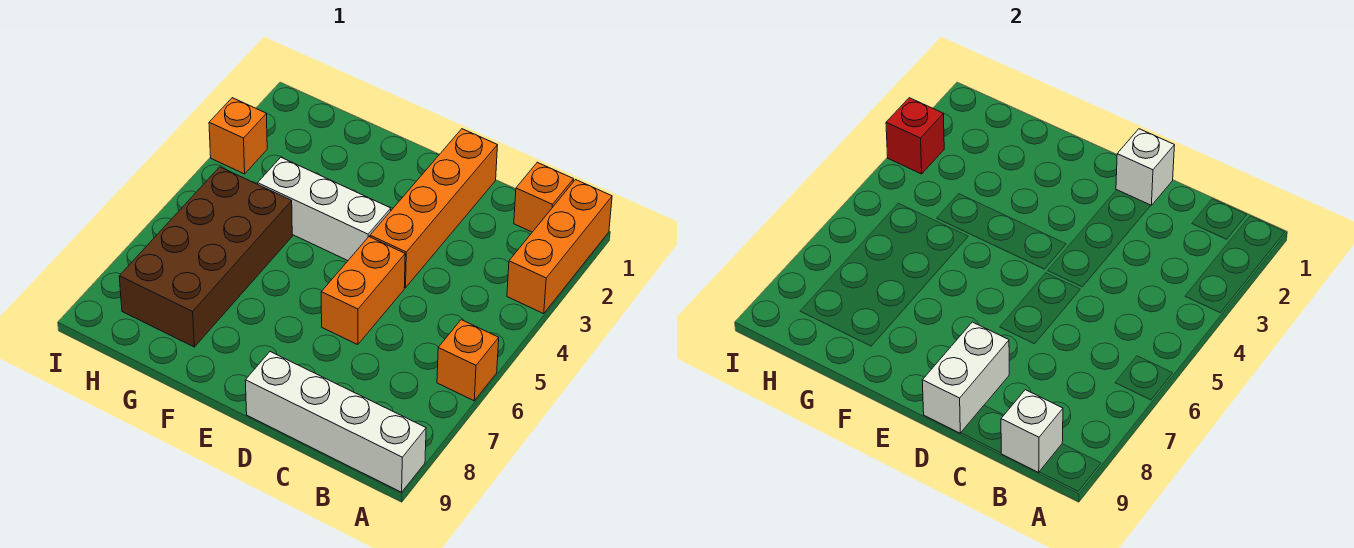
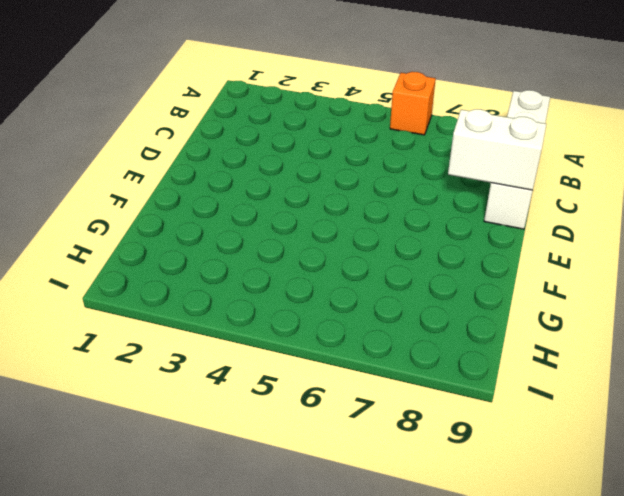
none -> orange brick A1:A3 level 1
none -> orange brick B1 level 1
none -> orange brick D1:D4 level 1

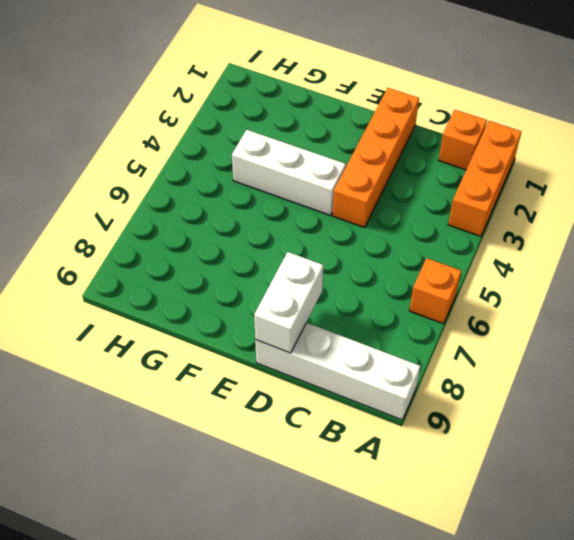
none -> orange brick D5:D6 level 1
none -> brown brick G5:H8 level 1
none -> orange brick I3 level 1

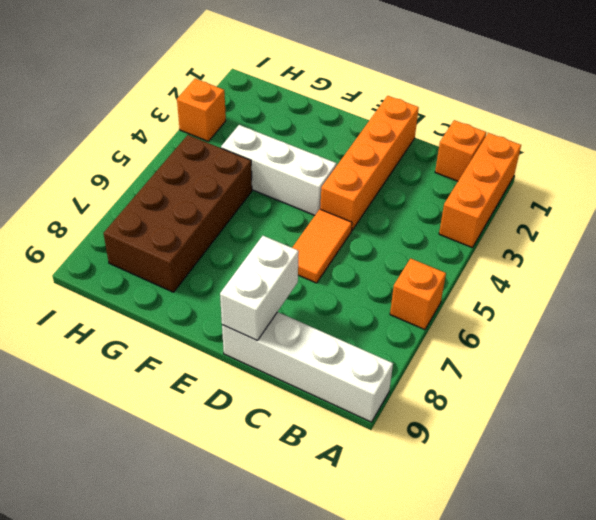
orange tile D5:D6 level 1 -> orange brick D5:D6 level 1
none -> white brick B9 level 2
none -> white brick D1 level 2
none -> red brick I3 level 2

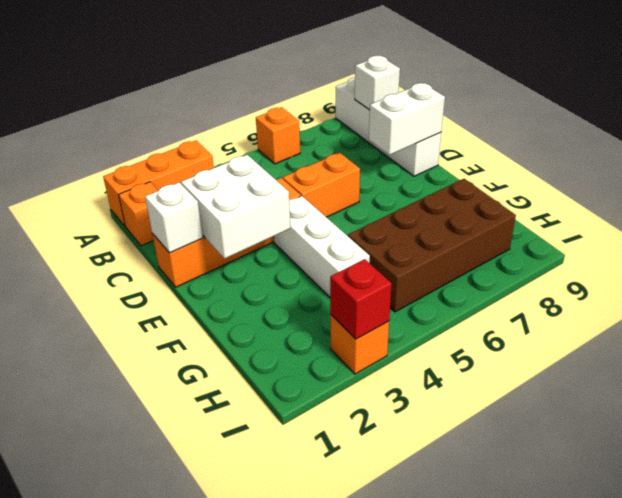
white brick D2:E3 level 2 -> none

